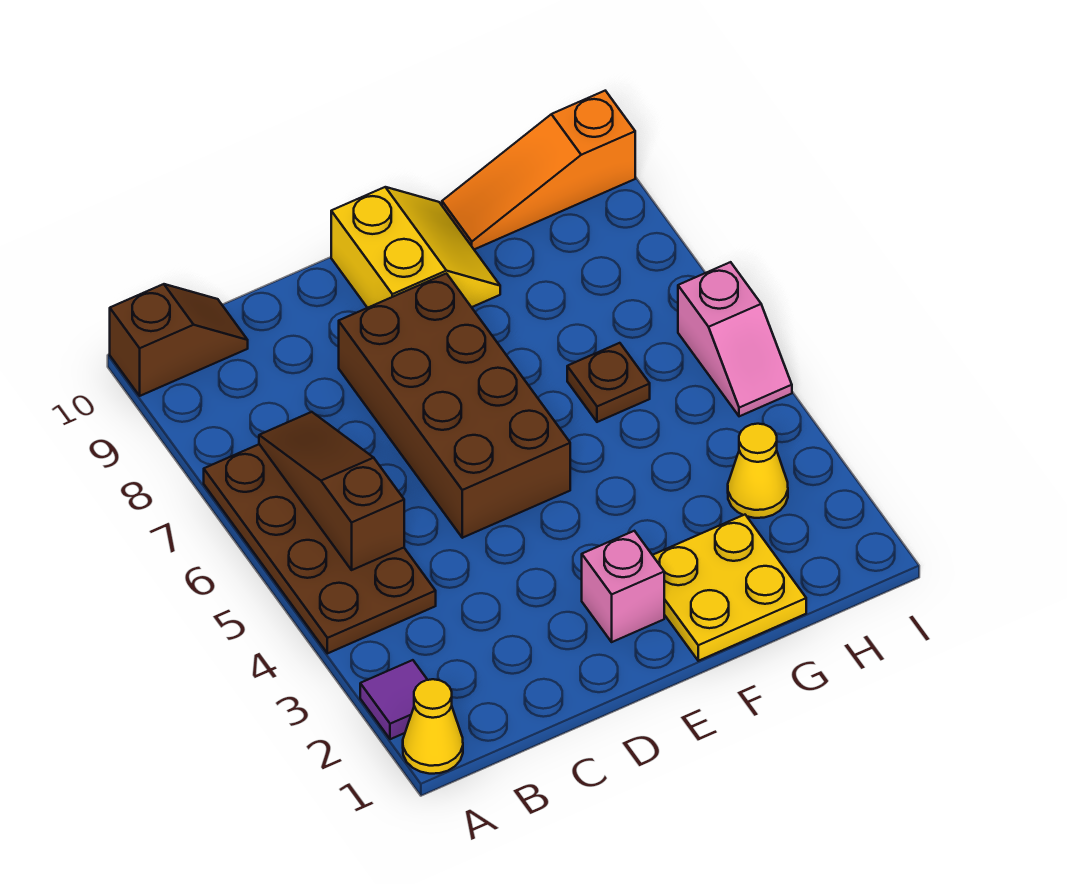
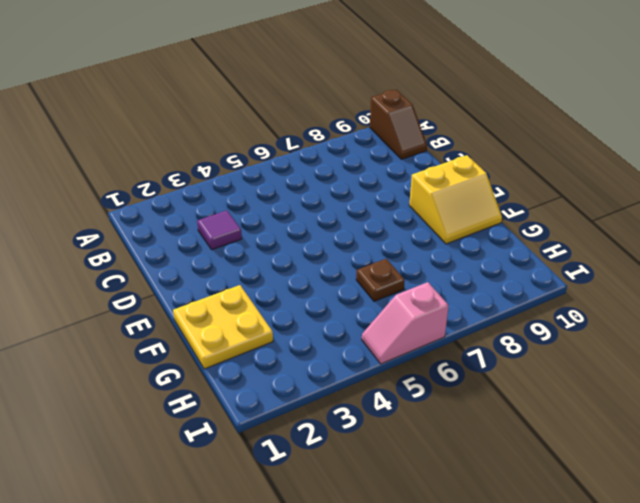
purple tile C3 level 1 -> purple tile A2 level 1
none -> yellow cone A1 level 1
none -> brown plate A4:B7 level 1
none -> brown brick D5:E8 level 1

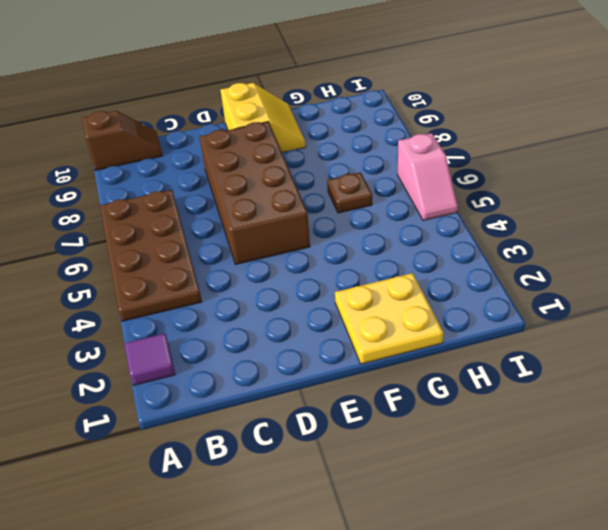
none -> yellow cone A1 level 1
none -> pink brick E2 level 1
none -> orange slope G10:I10 level 1 top I

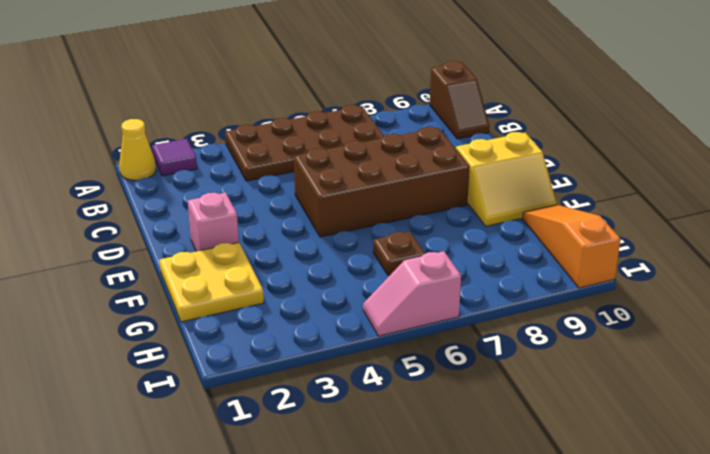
none -> yellow cone H3 level 1
none -> brown slope B5:B7 level 2 top 5

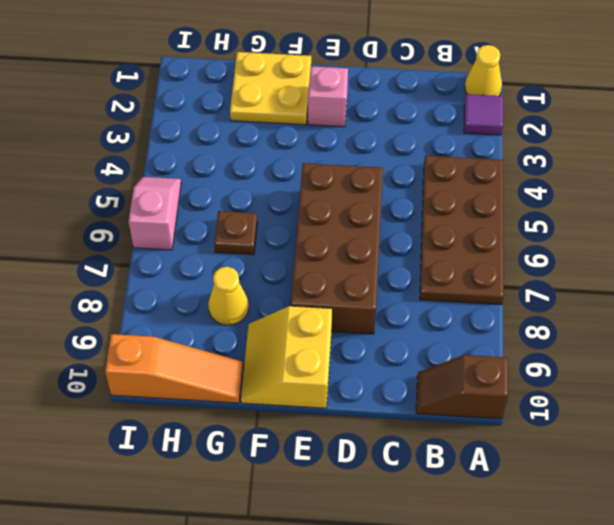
yellow cone G8 level 1 -> yellow cone H3 level 1
none -> brown slope B5:B7 level 2 top 5

